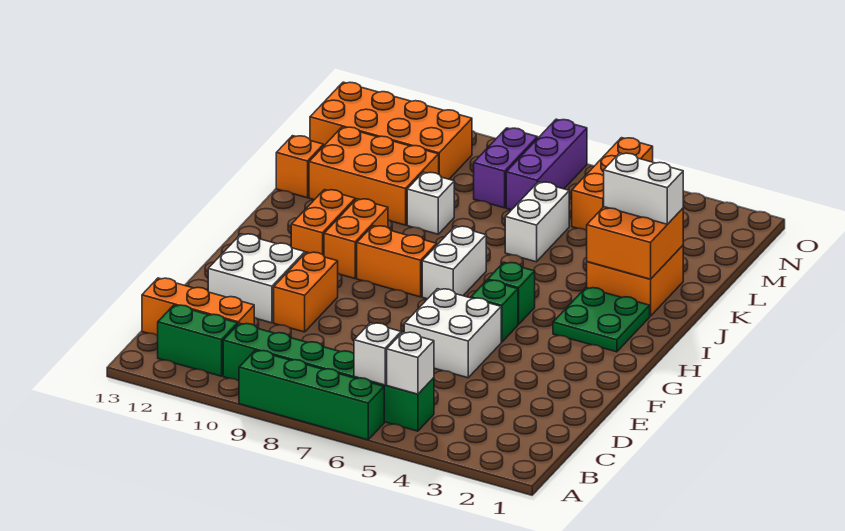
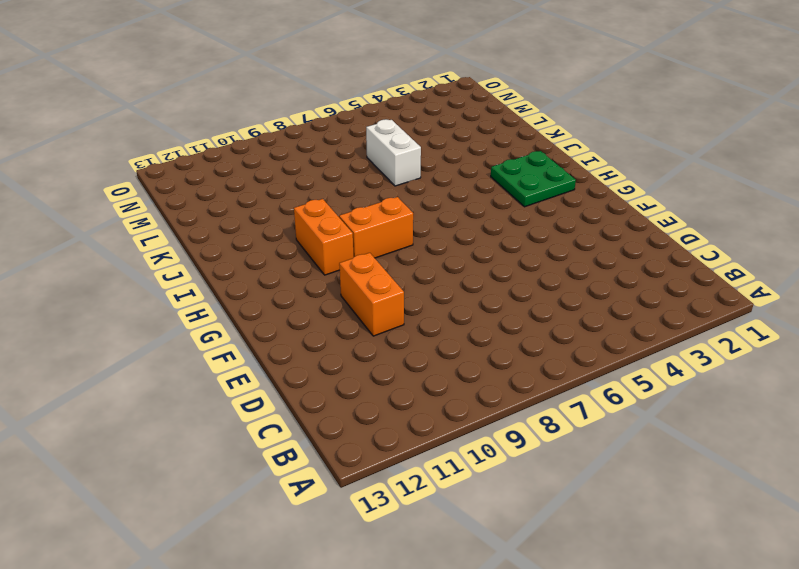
none -> green brick A6:A9 level 1
none -> green brick B5:B10 level 1
none -> green brick B11:B12 level 1

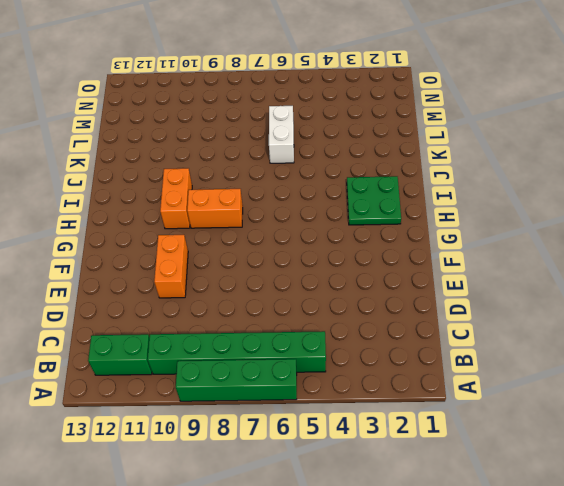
none -> orange brick C11:C13 level 1
none -> white brick E5:F6 level 1
none -> white brick E11:F12 level 1

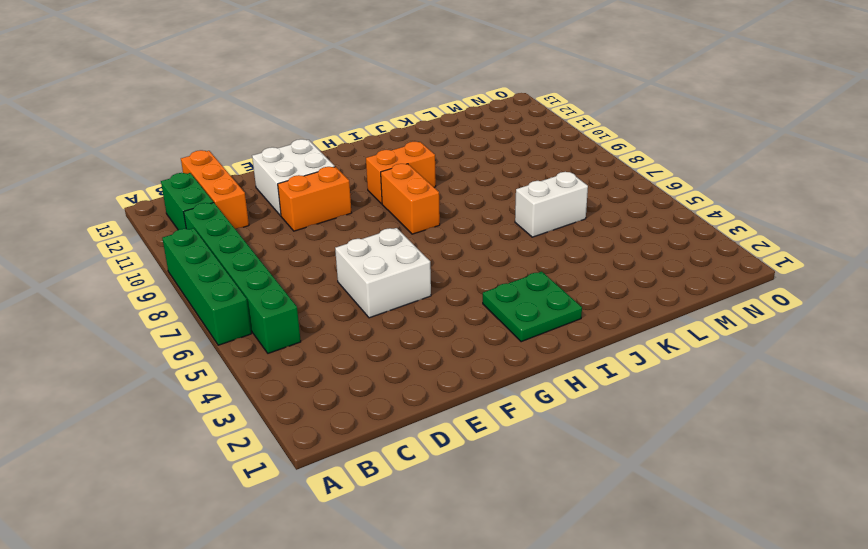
none -> green brick G5 level 1
none -> green brick H5 level 1
none -> white brick H7:I7 level 1

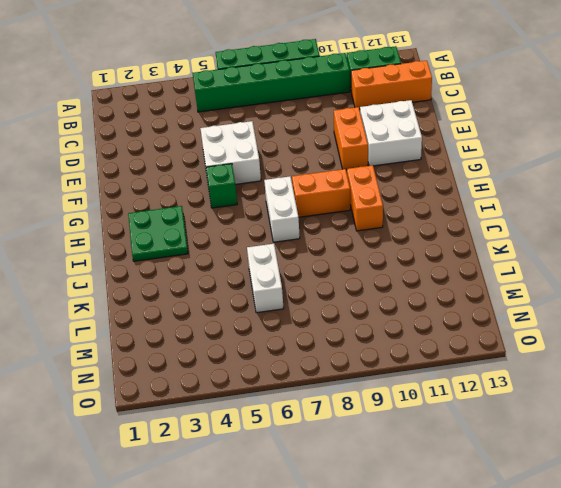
none -> green brick H5 level 1
none -> orange brick H11:I11 level 1
none -> orange brick J2:K3 level 1

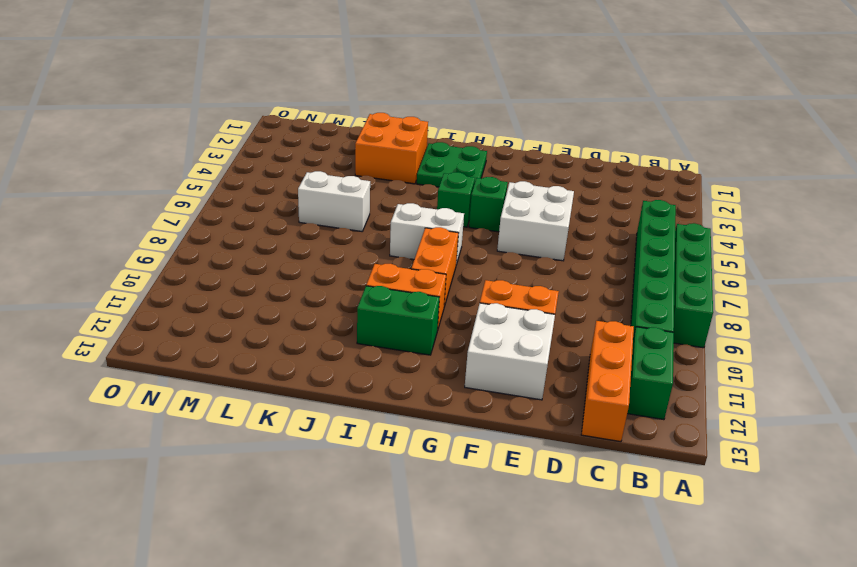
green brick H11:I11 level 1 -> orange brick H11:I11 level 1
none -> white brick K9 level 1
none -> orange brick K10:L12 level 1
none -> orange brick K13 level 1

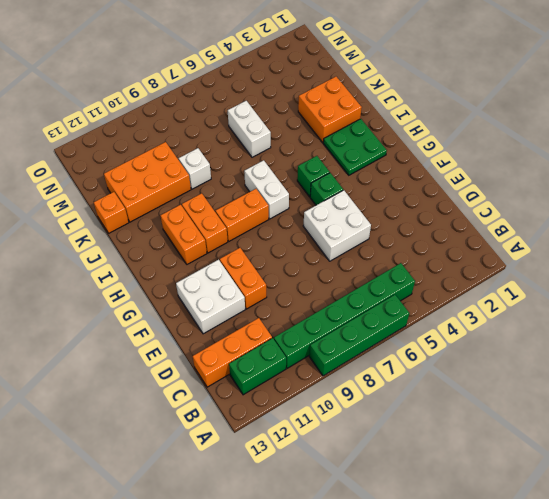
none -> orange brick M5:O5 level 1
none -> purple brick M7:O7 level 1
none -> purple brick M8:N8 level 1

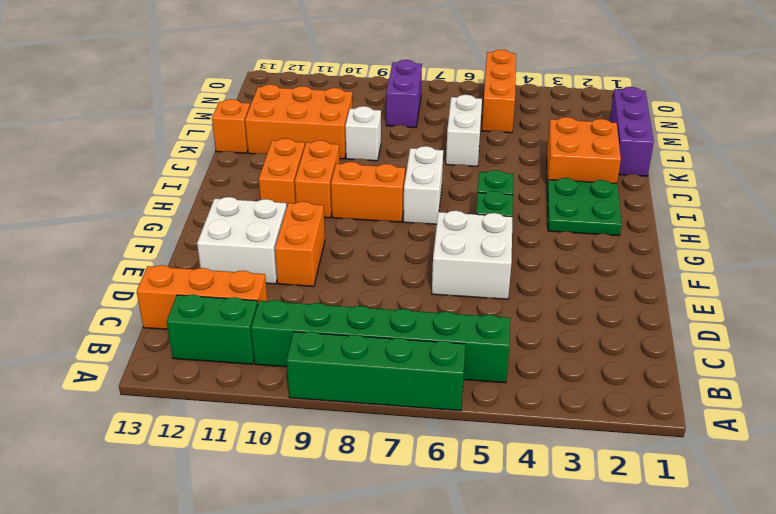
purple brick K1:M1 level 1 -> purple brick M7:O7 level 1
none -> orange brick M10:N13 level 1
none -> white brick B5 level 2
none -> white brick B6 level 2

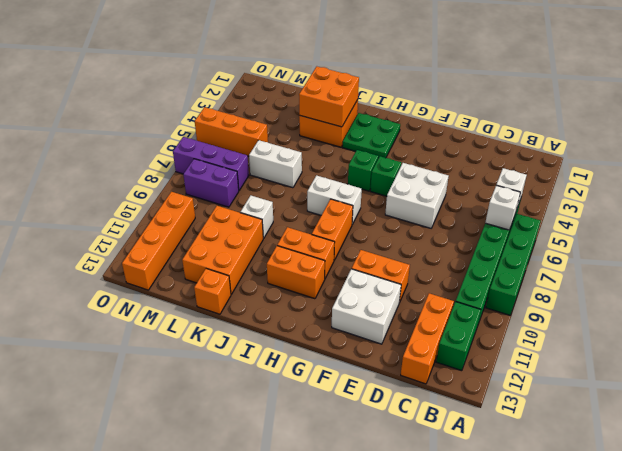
orange brick N10:N13 level 1 -> orange brick M10:N13 level 1
none -> white brick K2:K3 level 3

